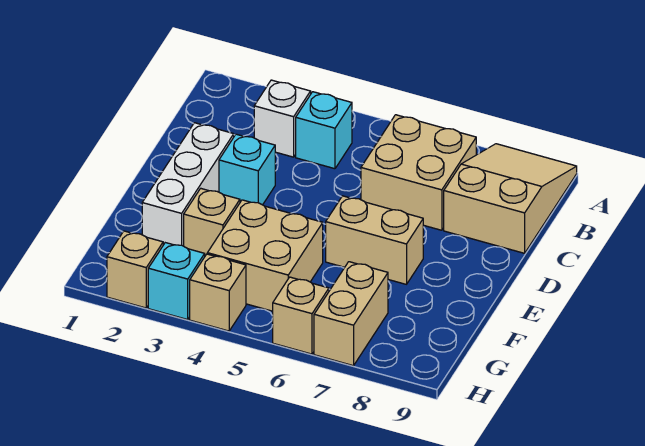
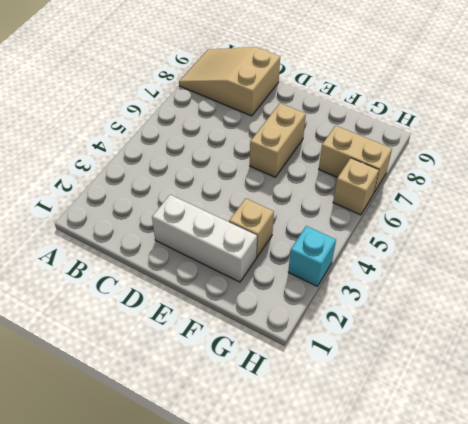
none -> white brick B3 level 1
none -> cyan brick B4 level 1
none -> tan brick B6:C7 level 1

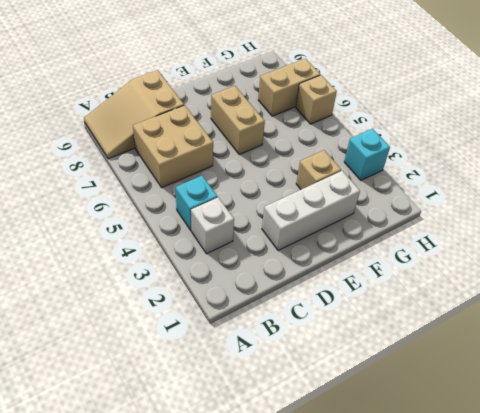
none -> cyan brick D3 level 1
none -> tan brick F4:G5 level 1
none -> tan brick H2 level 1

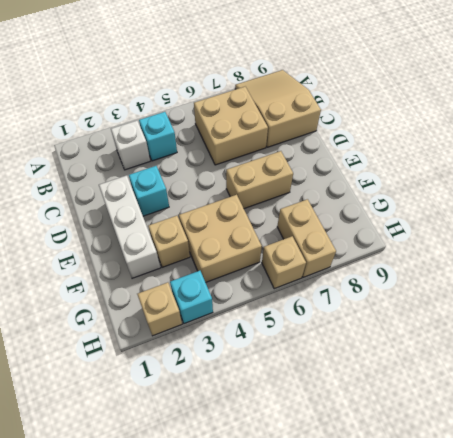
none -> tan brick H4 level 1

